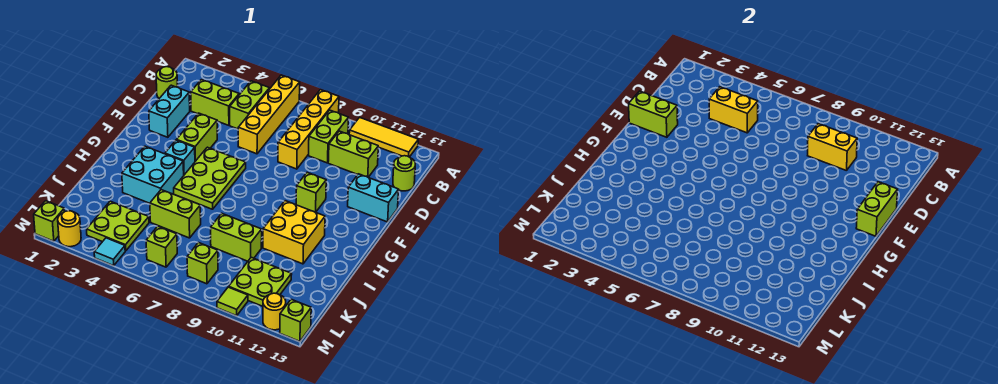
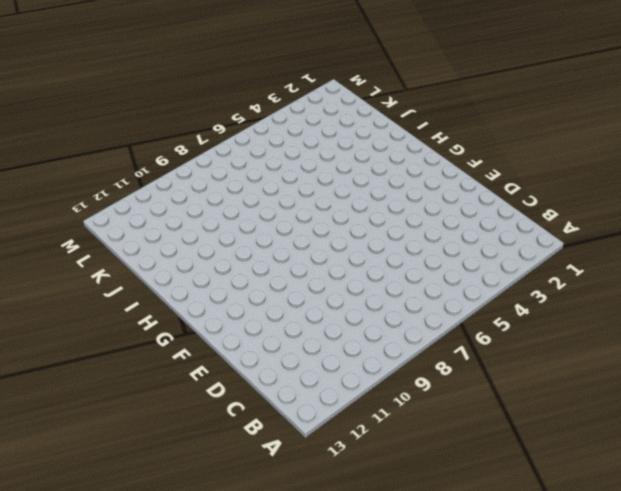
none -> yellow brick A6:D6 level 1
none -> yellow brick A8:D8 level 1
none -> yellow tile A10:A12 level 1
none -> lime brick B5:C5 level 1

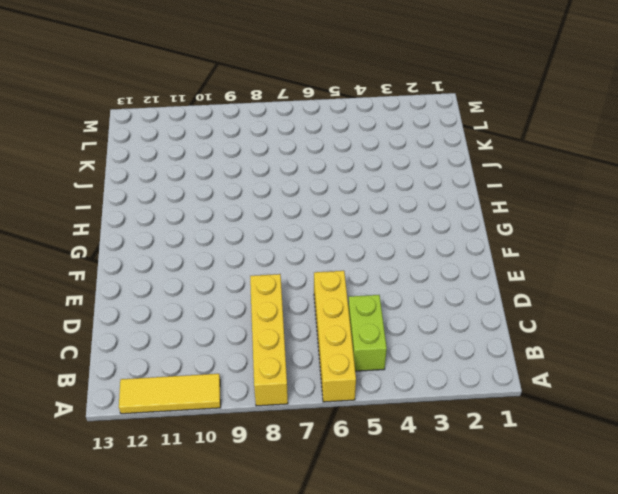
none -> lime brick B9:C9 level 1
none -> lime round brick C1 level 1
none -> lime brick C3:C4 level 1
none -> lime brick C10:C11 level 1

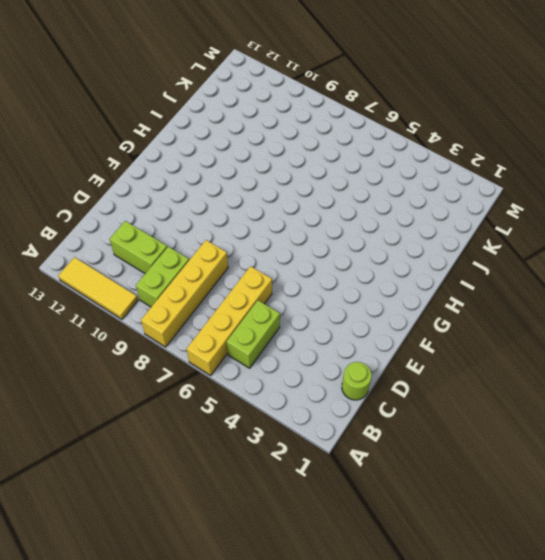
none -> lime brick C3:C4 level 1
none -> lime round brick C13 level 1
none -> cyan brick D2:E2 level 1
none -> lime brick E4:F4 level 1

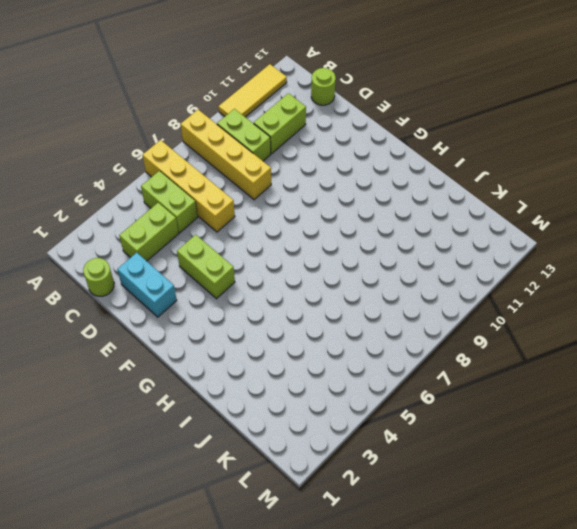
none -> cyan brick E12:E13 level 1
none -> lime plate F5:H6 level 1
none -> lime brick F10 level 1
none -> cyan brick G4 level 1

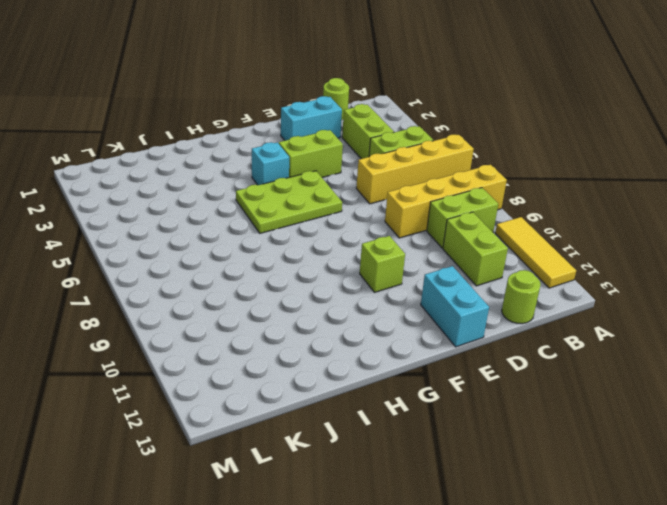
none -> cyan brick H3:I4 level 1
none -> yellow brick H10:I11 level 1
none -> lime brick J5:J6 level 1
none -> lime brick J8:J9 level 1

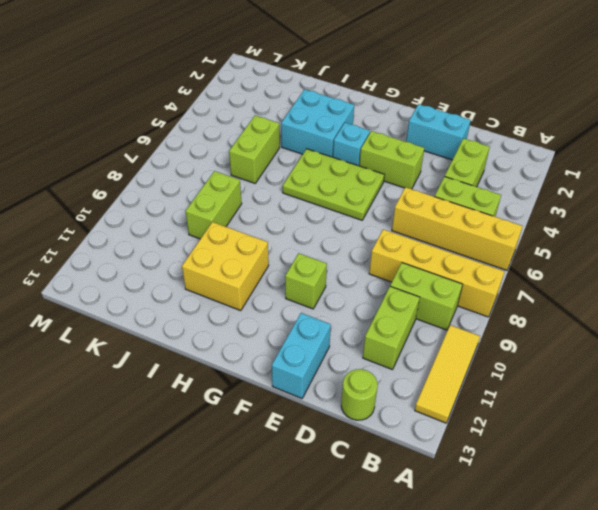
none -> lime round brick C1 level 1
none -> lime plate K3:L4 level 1
none -> lime plate K10:L11 level 1
none -> lime brick L6 level 1

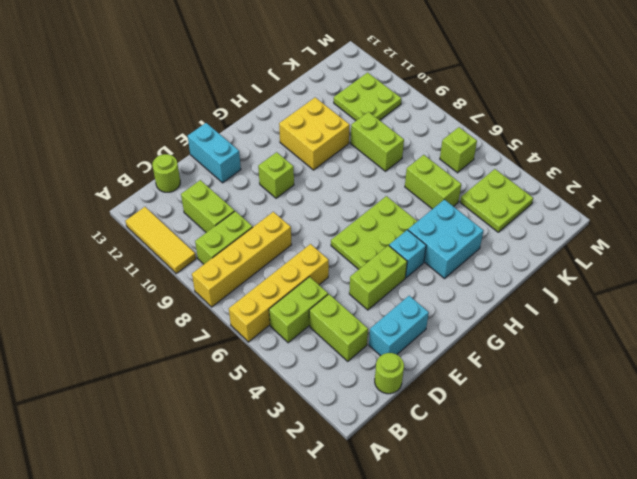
none -> lime brick L8 level 1
none -> lime brick M1 level 1
none -> yellow round brick M2 level 1
none -> cyan tile M4 level 1

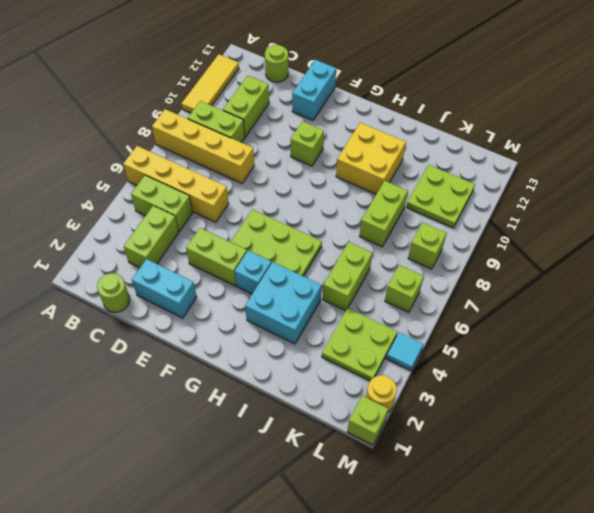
none -> lime tile M10 level 1
none -> yellow round brick M12 level 1
none -> lime brick M13 level 1
none -> yellow brick C4:C5 level 2

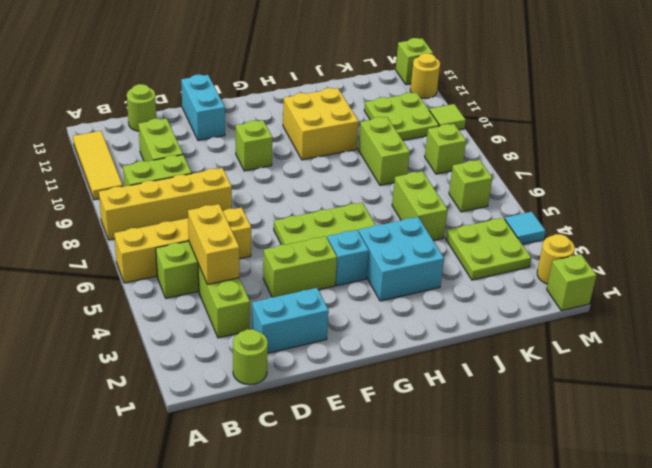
none -> yellow brick C9:C10 level 2
none -> lime brick E1:E2 level 2
none -> lime brick E13:F13 level 2

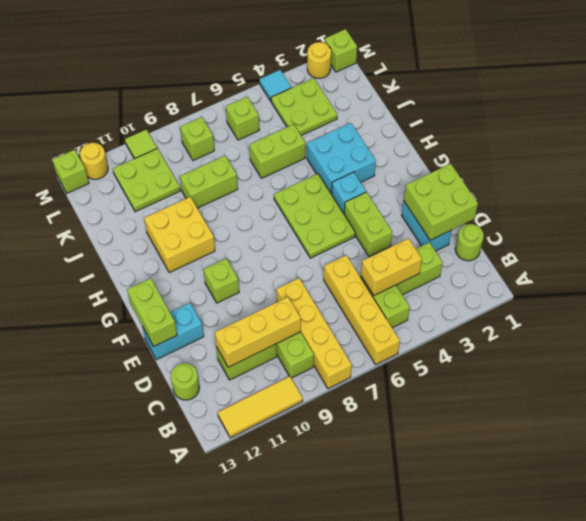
yellow brick C9:C11 level 2 -> yellow brick C9:C10 level 2
lime brick D1:E2 level 2 -> lime brick E1:E2 level 2

